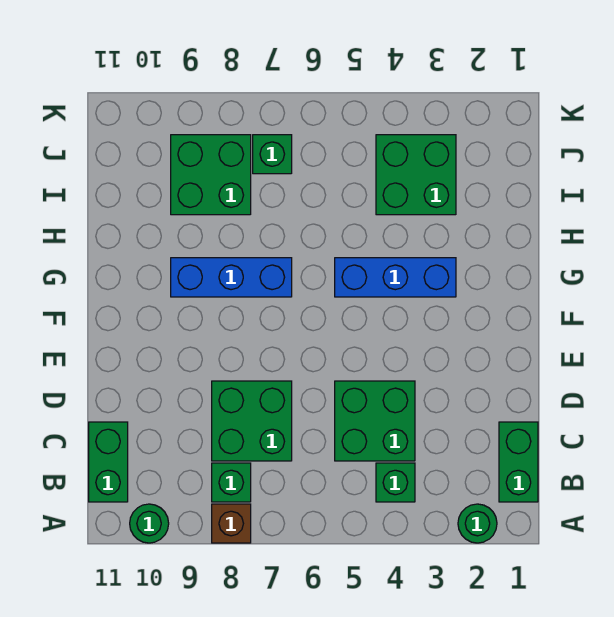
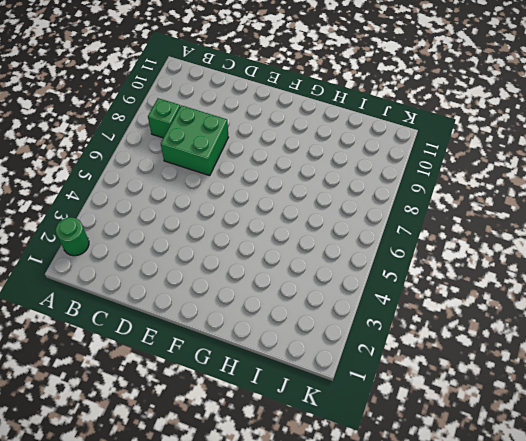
none -> brown brick A8 level 1
none -> green round brick A10 level 1
none -> green brick B1:C1 level 1

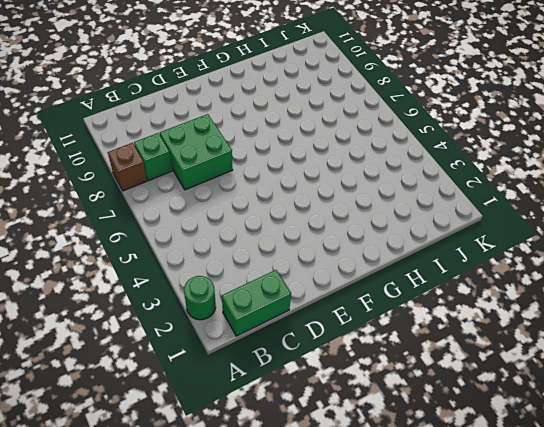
none -> green round brick A10 level 1
none -> green brick B4 level 1
none -> green brick B11:C11 level 1

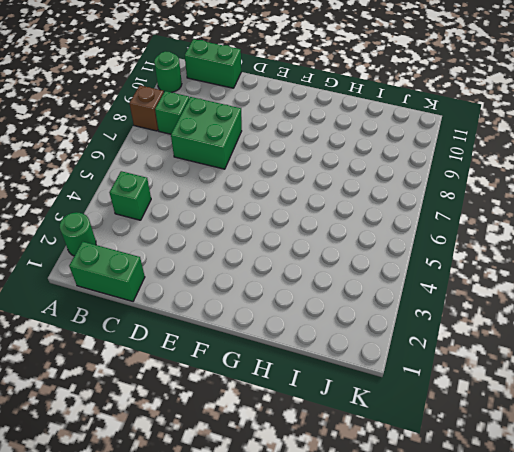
none -> green brick C4:D5 level 1
none -> blue brick G3:G5 level 1
none -> blue brick G7:G9 level 1

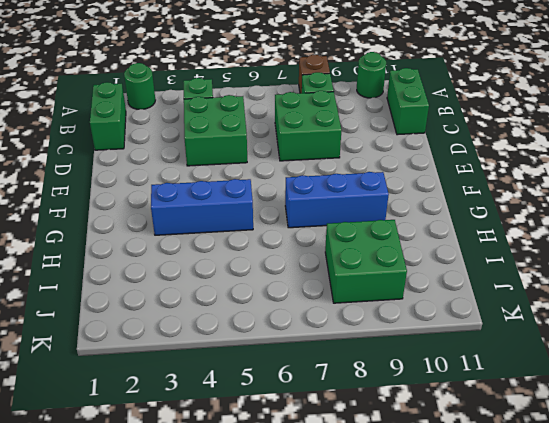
none -> green brick I3:J4 level 1
none -> green brick J7 level 1

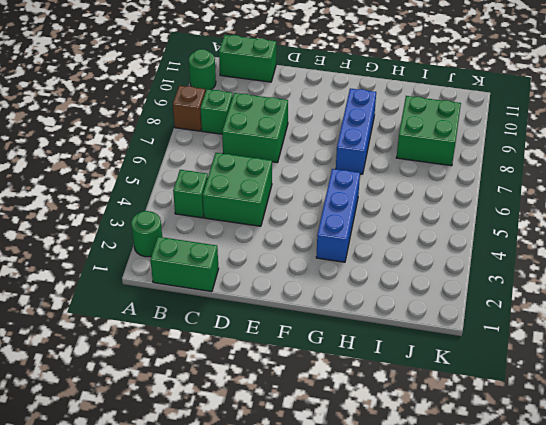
none -> green brick I3:J4 level 1
none -> green brick J7 level 1

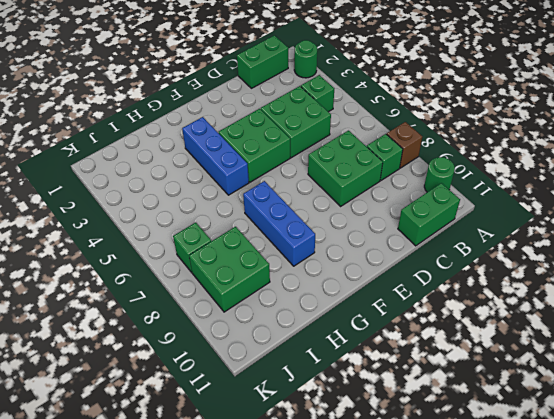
green brick E4:F5 level 1 -> green brick I3:J4 level 1

